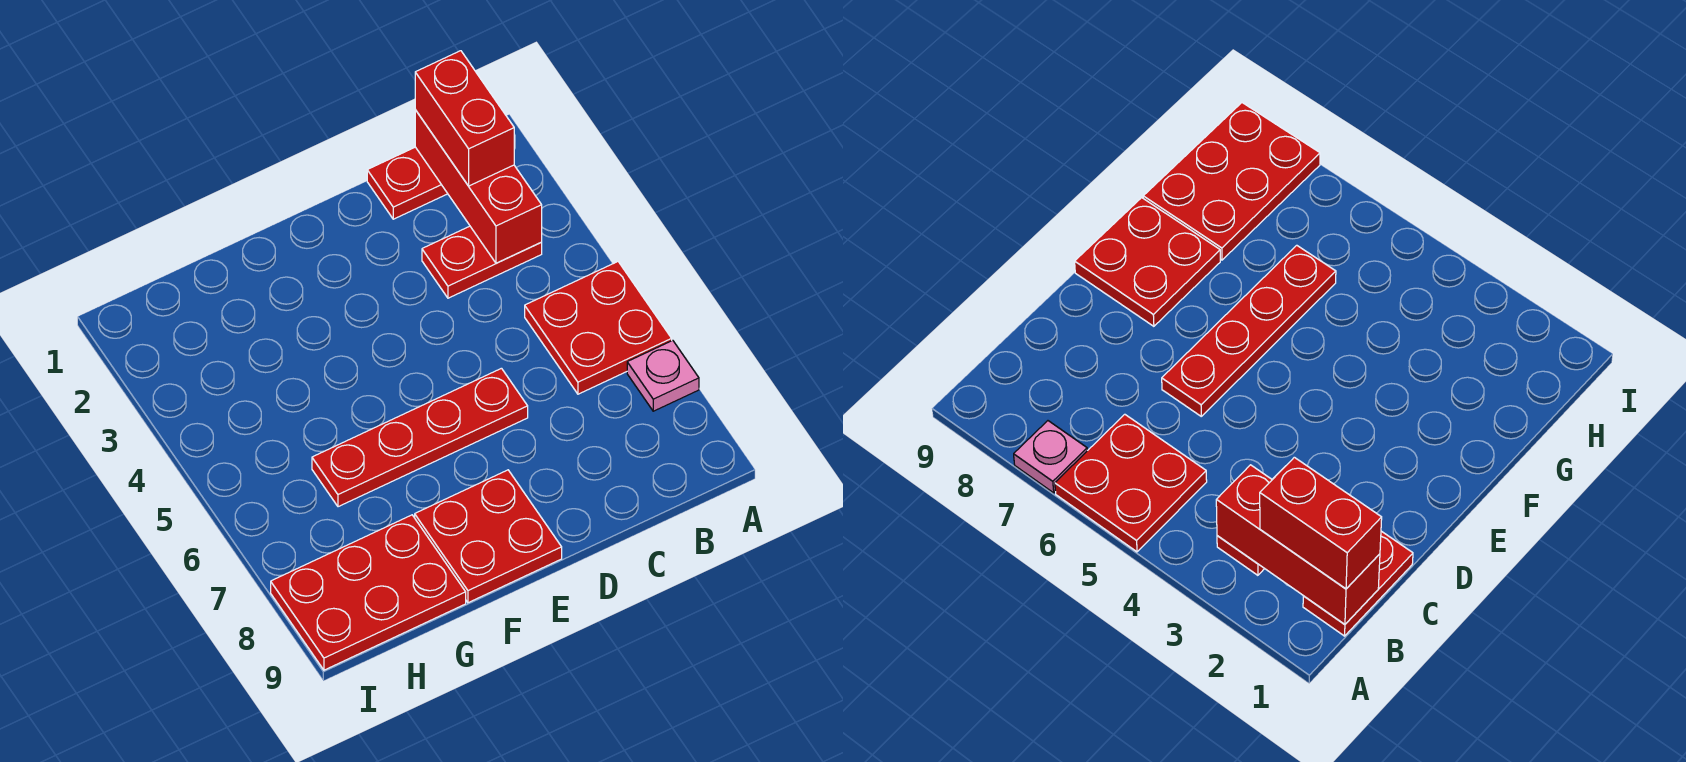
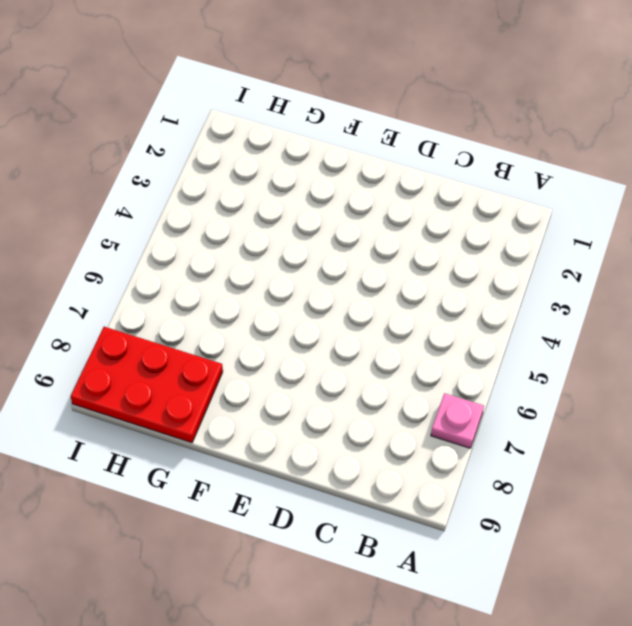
none -> red plate A5:B6 level 1
none -> red plate B1:C1 level 1

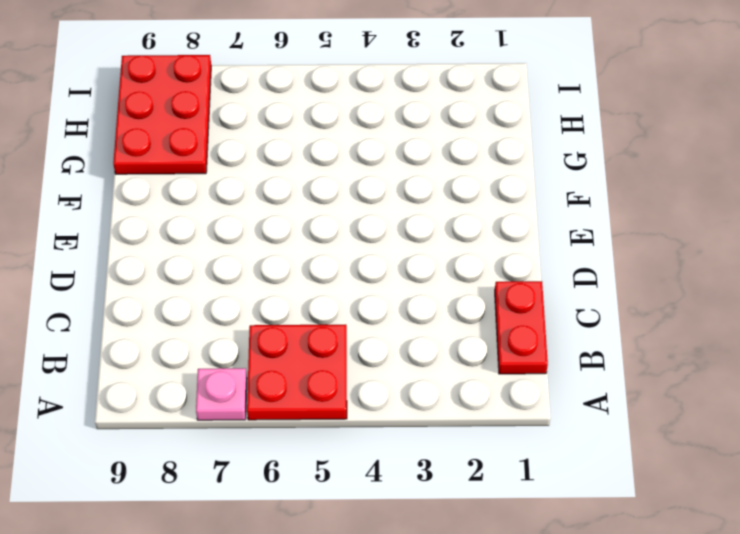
none -> red plate B3:C3 level 1
none -> red plate D6:G6 level 1

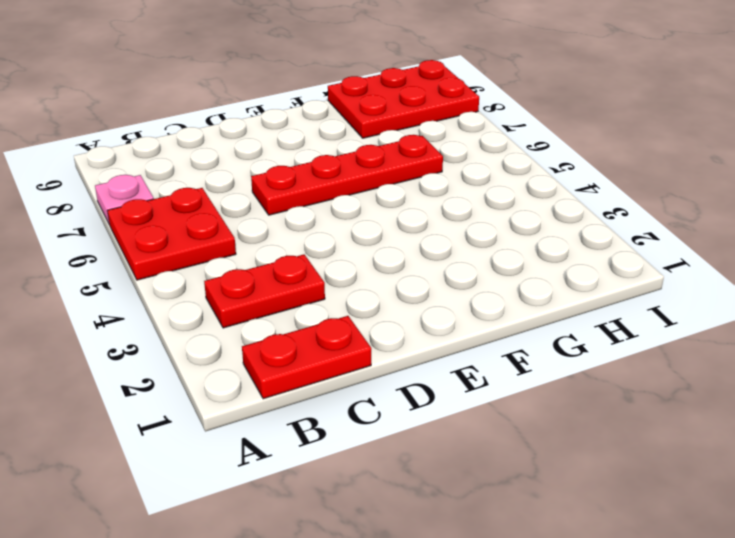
none -> red plate E8:F9 level 1
none -> red brick B1:B3 level 2

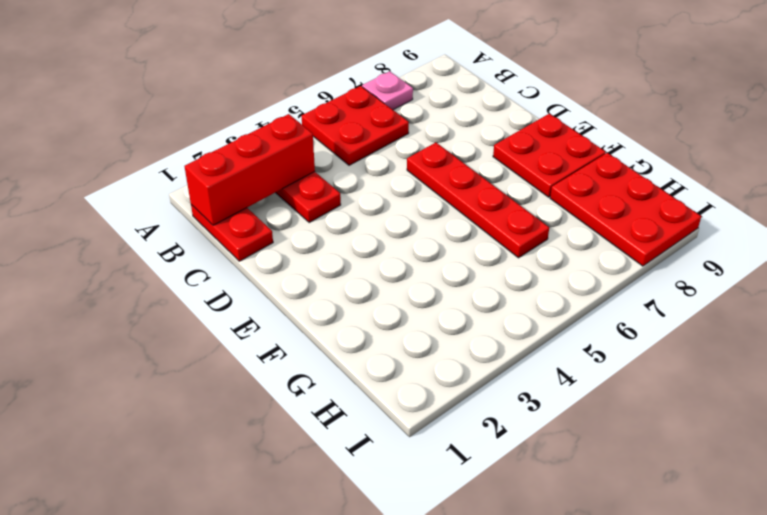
none -> red brick B1:B2 level 3

